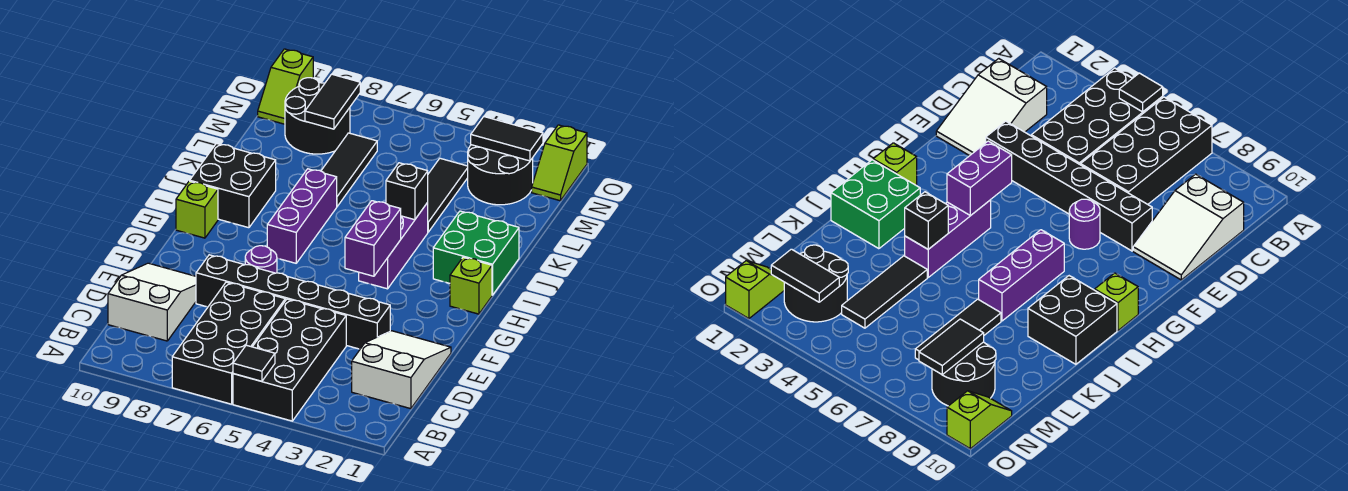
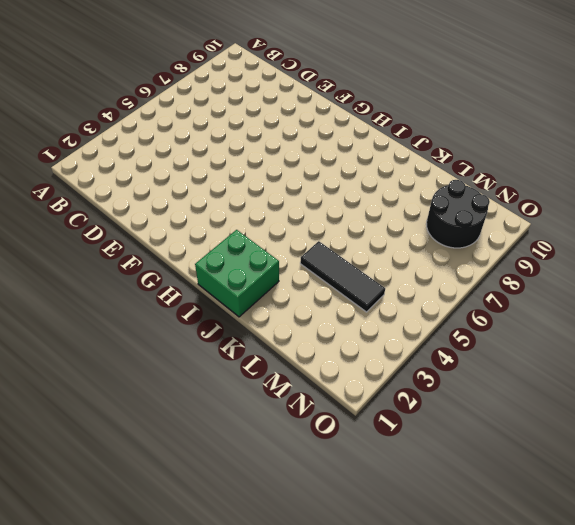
none -> black brick A4:D5 level 1
none -> black brick A6:D7 level 1
none -> white slope C1:E2 level 1 top C

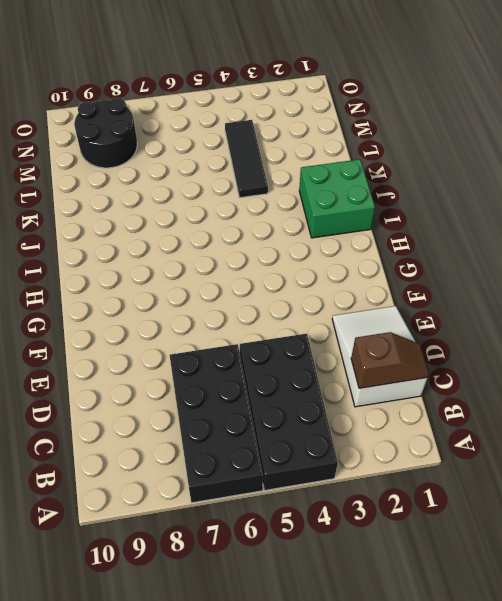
brown slope C1:C2 level 2 top 2 -> none
none -> white slope C9:E10 level 1 top C
none -> black brick E3:E8 level 1
none -> purple round brick F7 level 1

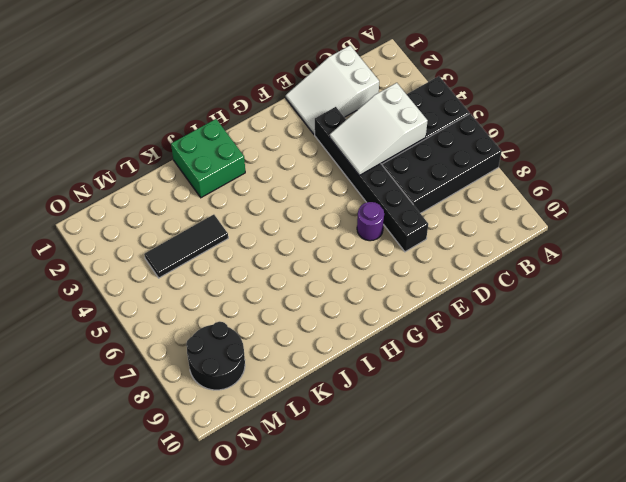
white slope C4:E5 level 2 top C -> white slope C9:E10 level 1 top C
none -> lime brick H1 level 1
none -> purple brick H4:J4 level 1
none -> purple brick H7:J7 level 1

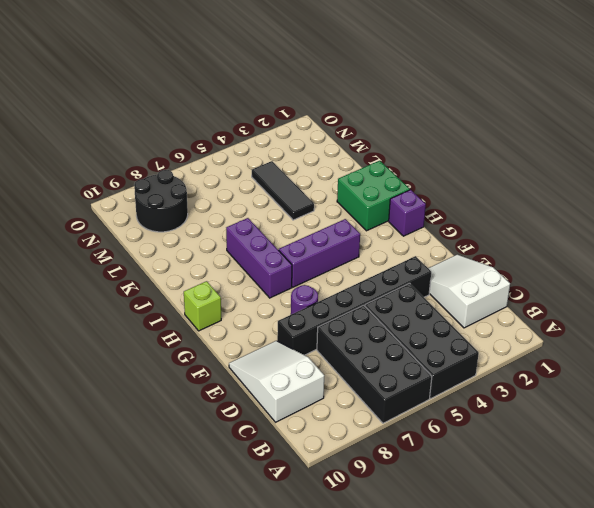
purple brick H1 level 1 -> lime brick H1 level 1
purple brick H4:H6 level 1 -> purple brick H4:J4 level 1
none -> black brick I9:J10 level 1
none -> black tile K7:M7 level 1
none -> black round brick M2:N3 level 1

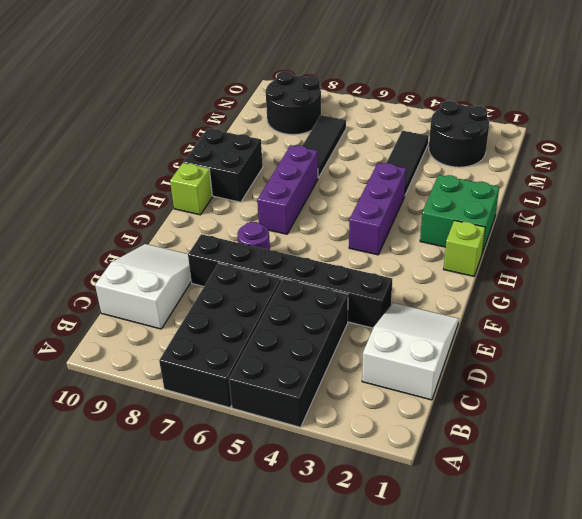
none -> lime slope N1:O1 level 1 top O
none -> lime slope N10:O10 level 1 top O
none -> black tile A5 level 2

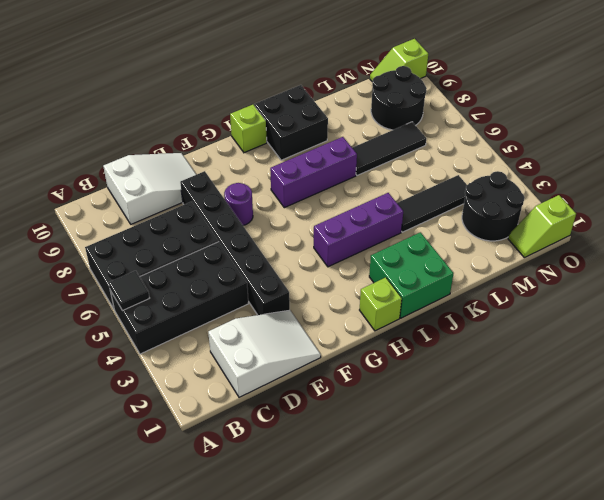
none -> purple brick G4:H4 level 2
none -> black brick J4 level 2
none -> black tile M8:N8 level 2

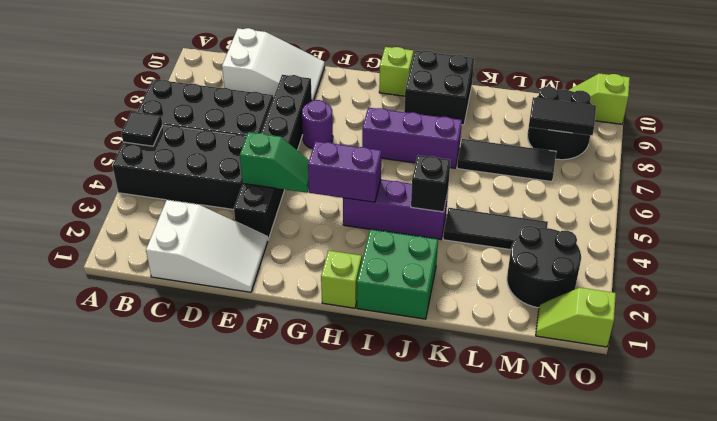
green slope E4:F4 level 2 top E -> none
none -> black tile N2:N3 level 2

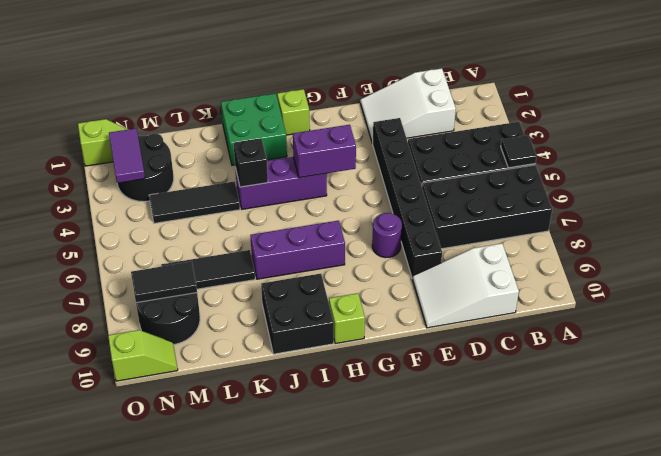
purple tile N2:N3 level 2 -> black tile N2:N3 level 2

